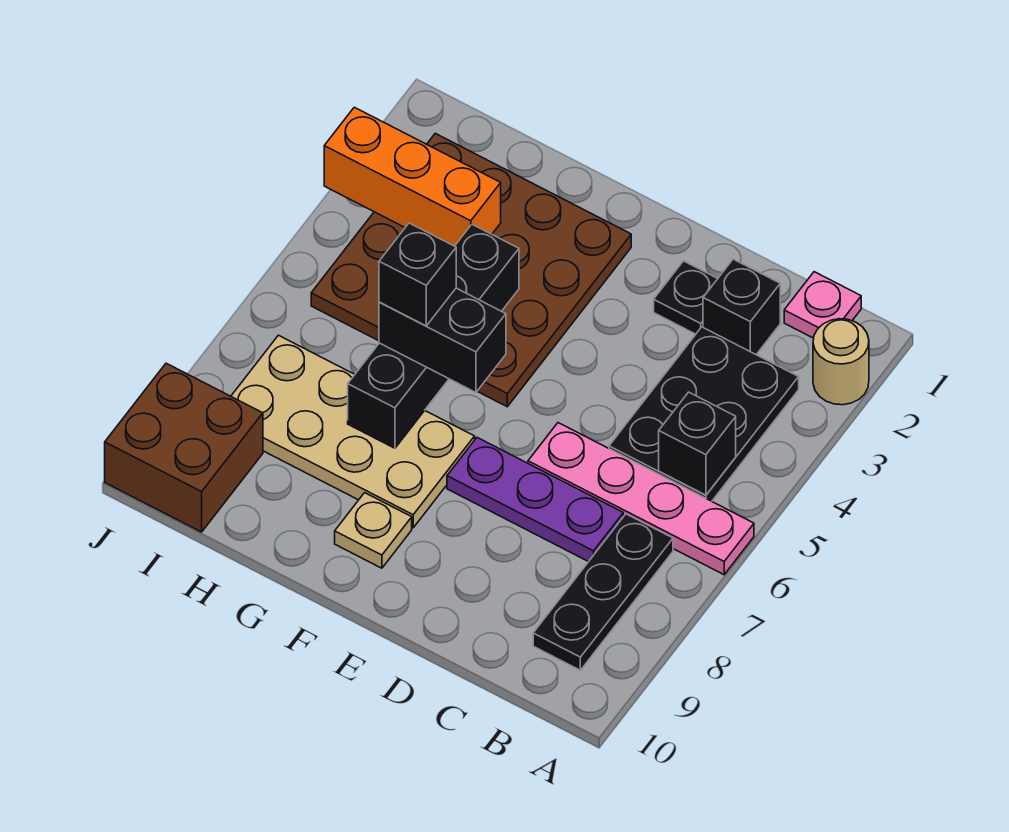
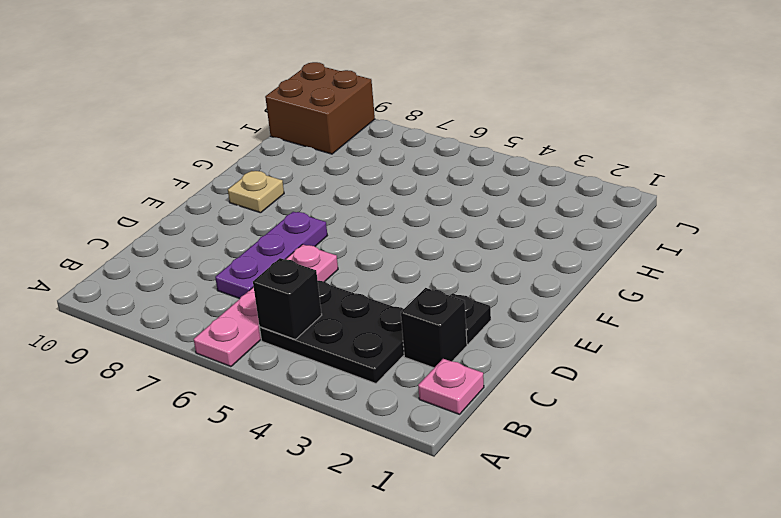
none -> tan round brick A2 level 1
none -> black plate B7:B9 level 1
none -> brown plate F2:I5 level 1

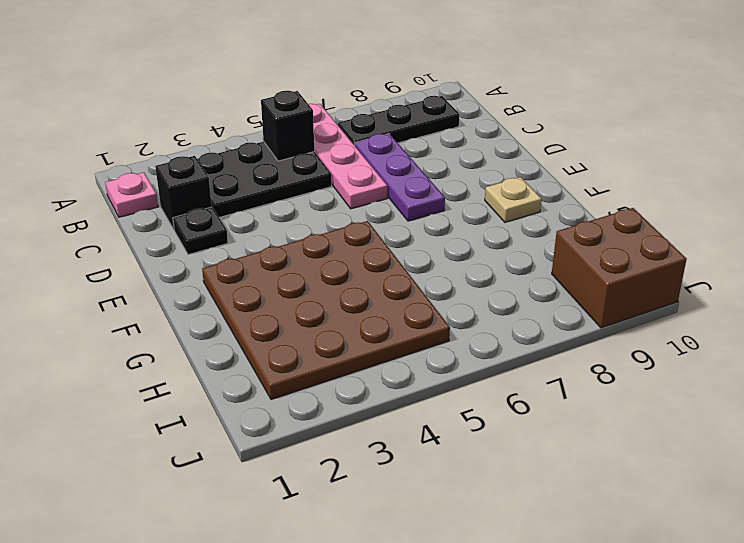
none -> tan round brick A2 level 1
none -> tan plate F7:I8 level 1
none -> black brick G4:G7 level 2

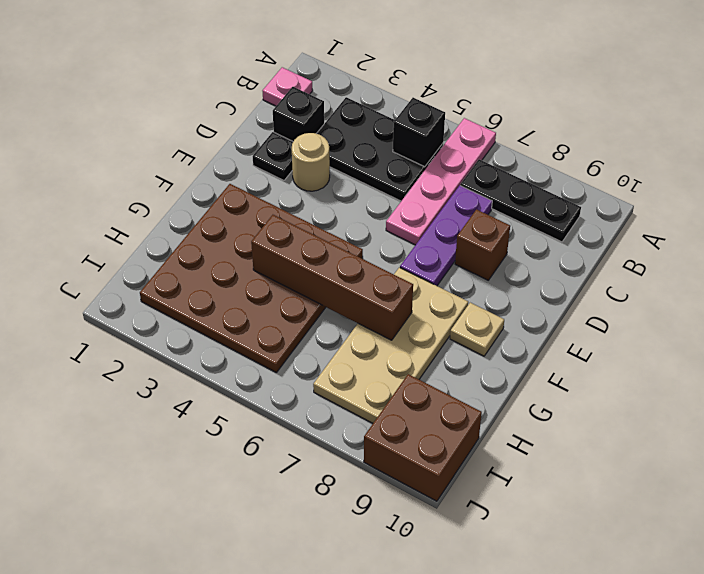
tan round brick D3 level 1 -> tan round brick A2 level 1
brown brick D8 level 1 -> none
brown brick G4:G7 level 2 -> black brick G4:G7 level 2
none -> orange brick H3:J3 level 2
none -> black brick F6:G6 level 3
none -> black brick G6 level 4

